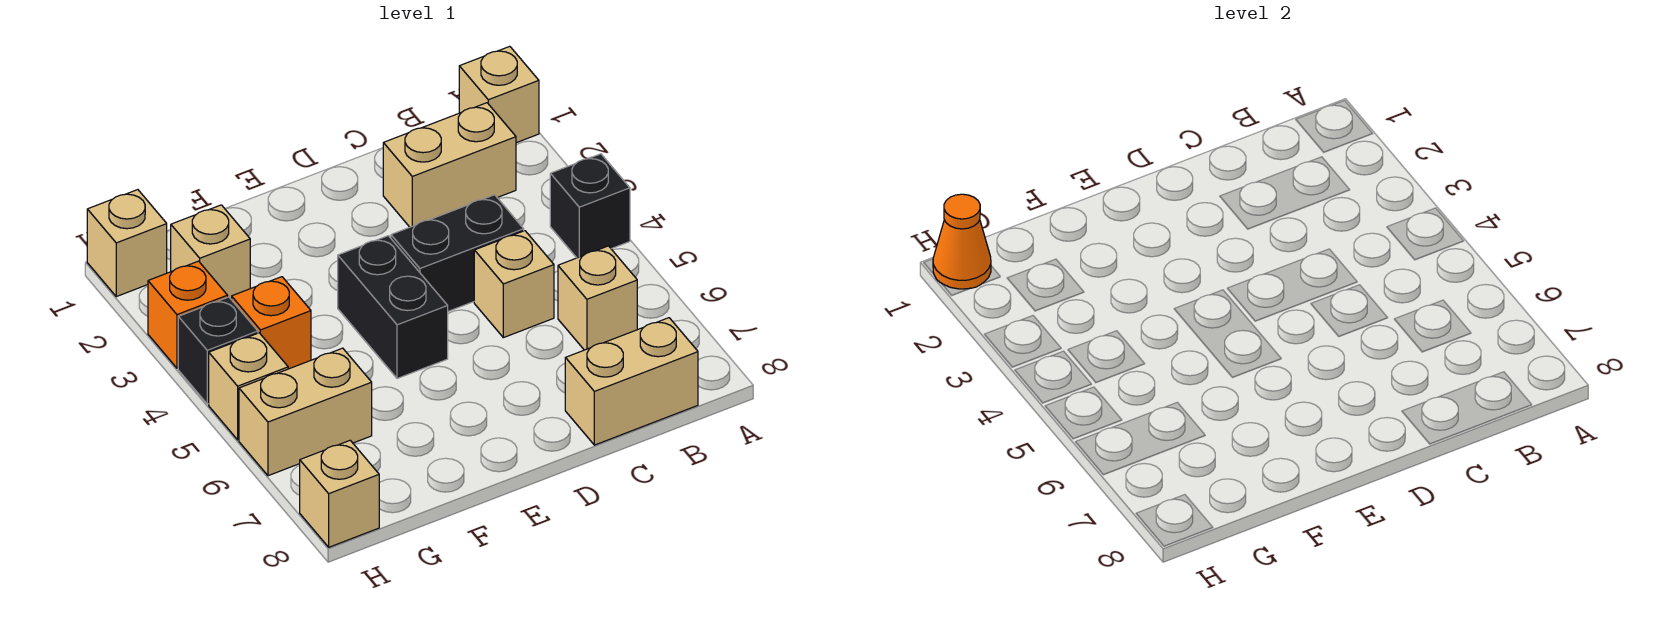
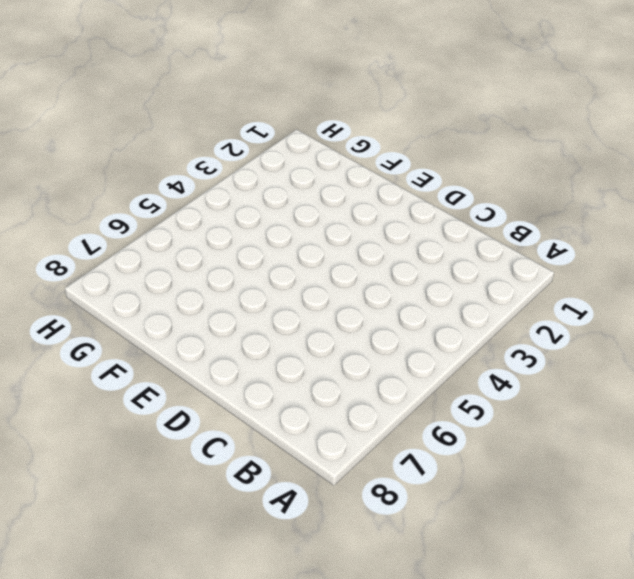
none -> tan brick A1 level 1
none -> black brick A4 level 1
none -> tan brick B2:C2 level 1

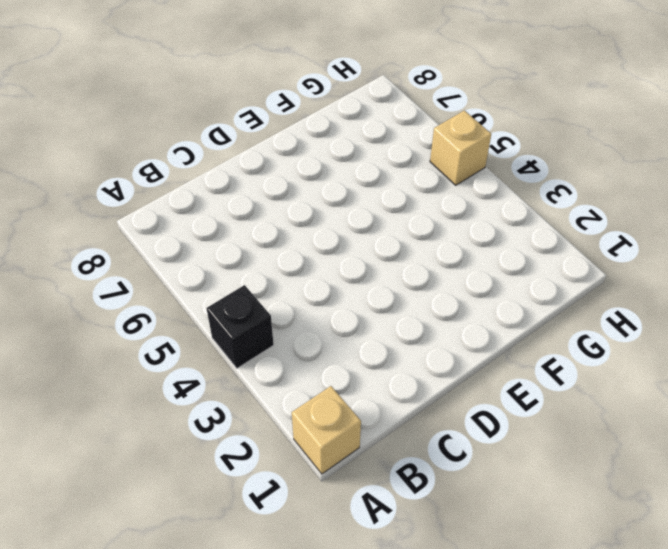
none -> tan brick B2:C2 level 1
none -> tan brick B6 level 1
none -> tan brick B8:C8 level 1

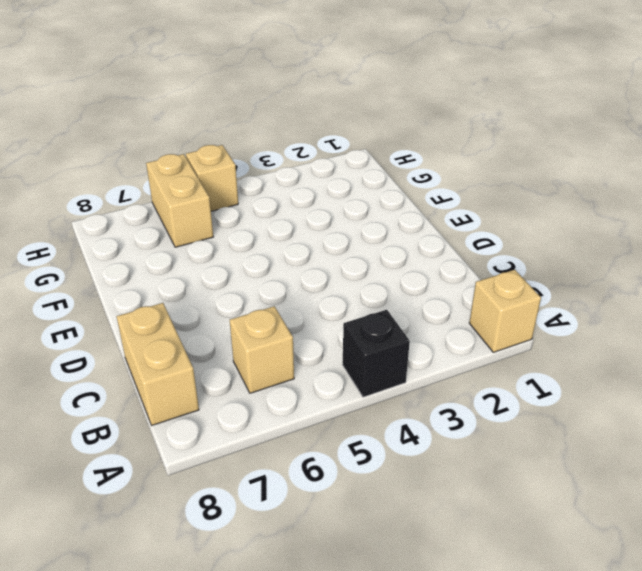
none -> tan brick B2:C2 level 1
none -> black brick C4:D4 level 1
none -> tan brick C5 level 1

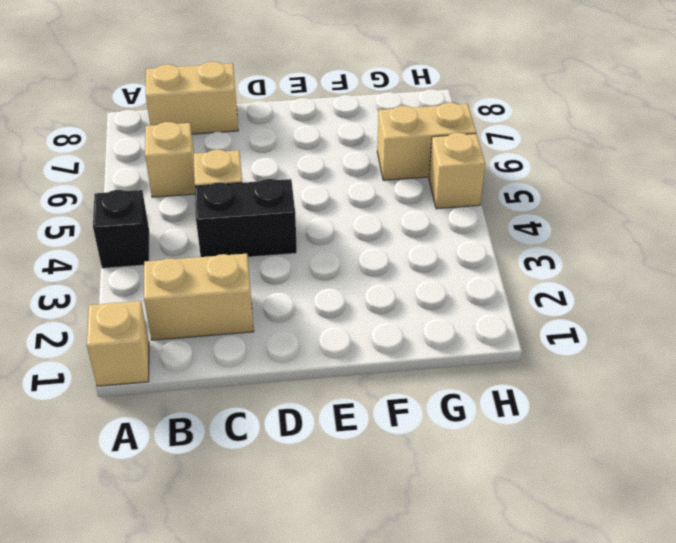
none -> black brick E4:E5 level 1
none -> tan brick G2 level 1
none -> orange brick G4 level 1

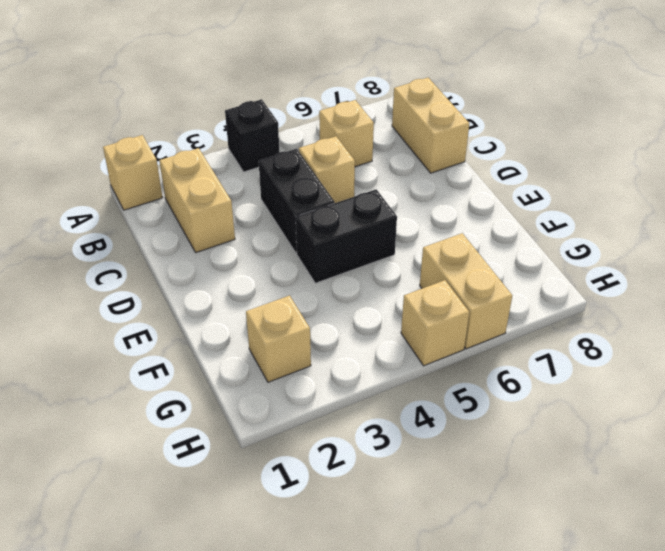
none -> orange brick G4 level 1
none -> tan brick H1 level 1
none -> orange brick H3 level 1

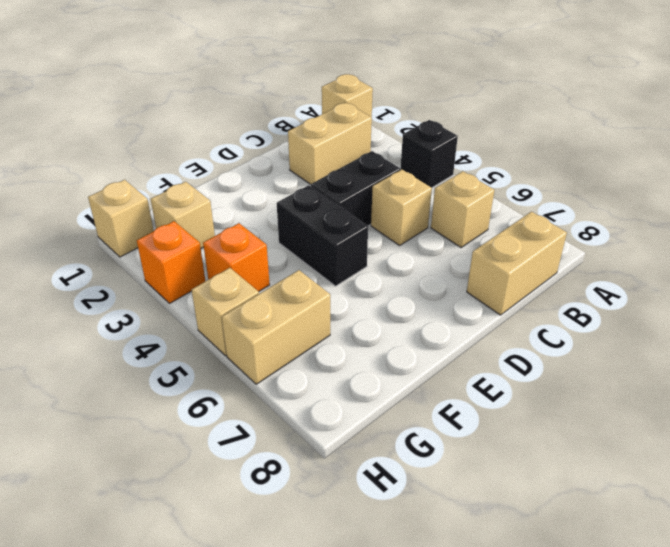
none -> black brick H4 level 1
none -> tan brick H8 level 1
none -> orange cone H1 level 2

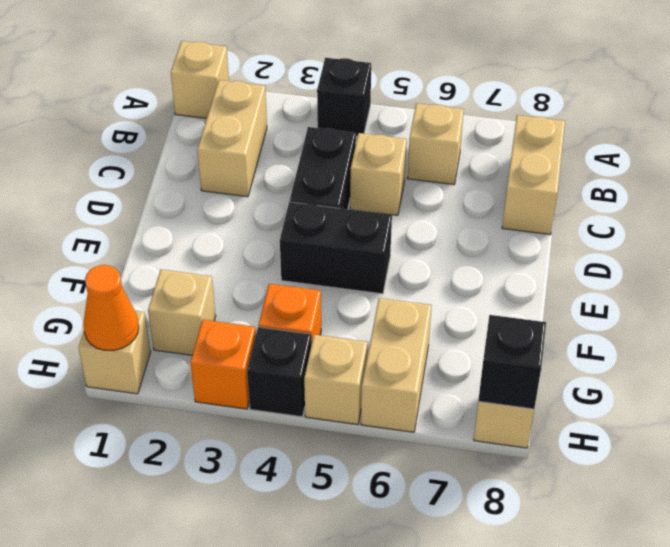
black brick H8 level 2 -> none

